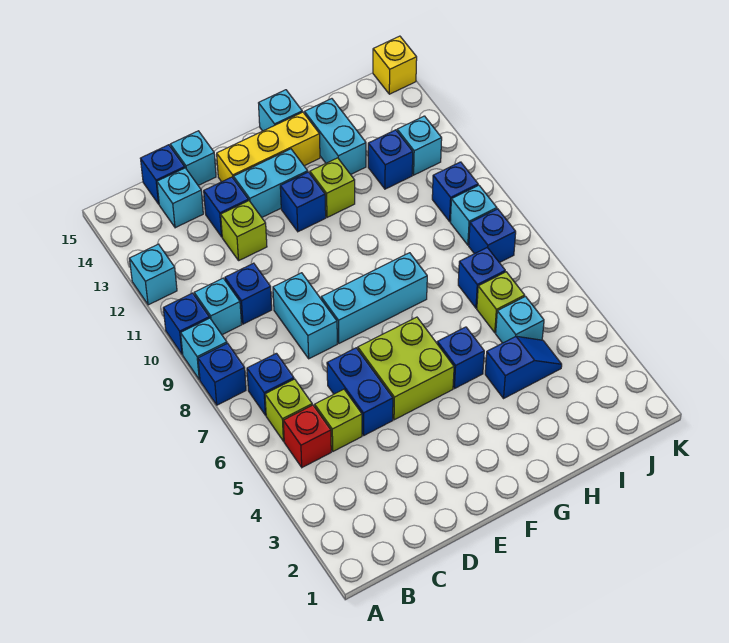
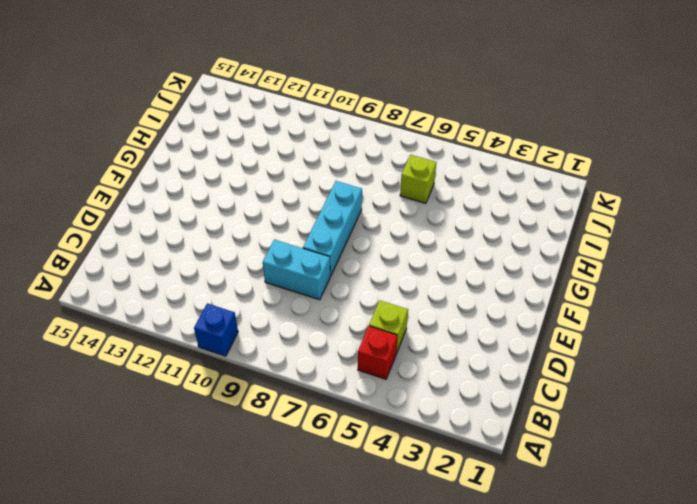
none -> blue brick A8 level 1
none -> cyan brick A9 level 1
none -> cyan brick A12 level 1
none -> lime brick B6 level 1

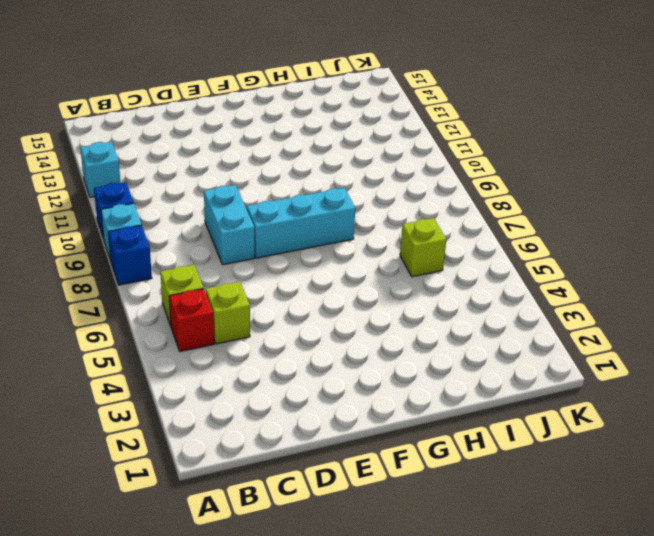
none -> blue brick B7 level 1
none -> cyan brick B10 level 1
none -> blue brick C10 level 1
none -> cyan brick C14 level 1

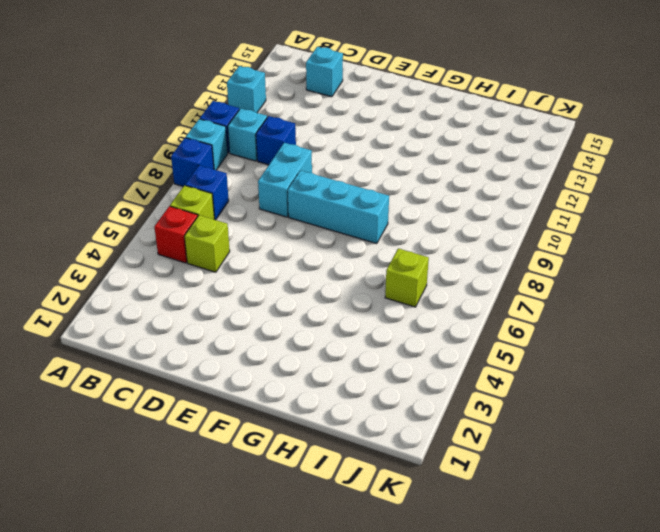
none -> blue brick C15 level 1
none -> blue brick D5:D6 level 1
none -> lime brick D12 level 1
none -> blue brick D13 level 1

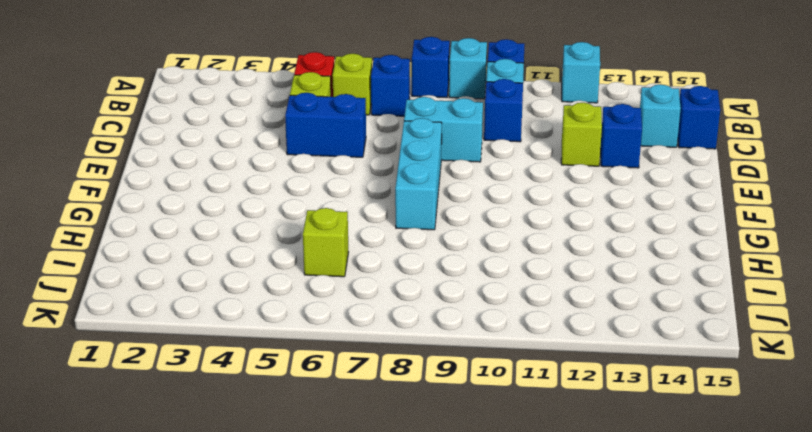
none -> cyan brick D15 level 1
none -> lime brick E5:F6 level 1
none -> cyan brick E13:F13 level 1
none -> yellow brick E14:G14 level 1

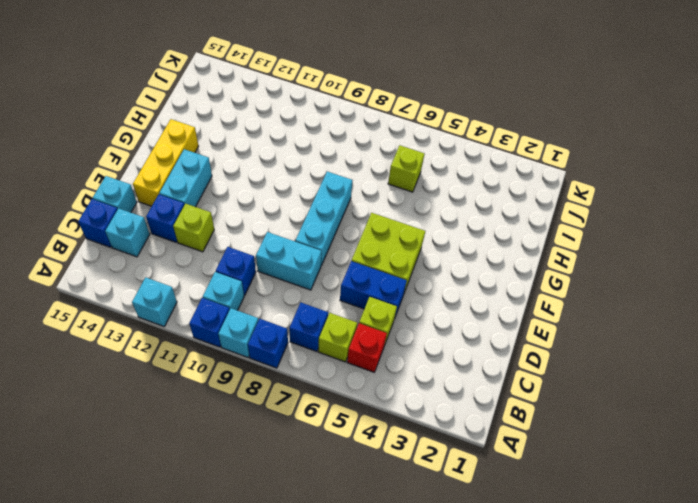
none -> blue brick F12 level 1
none -> blue brick G5 level 1
none -> lime brick G12 level 1
none -> cyan brick G15 level 1

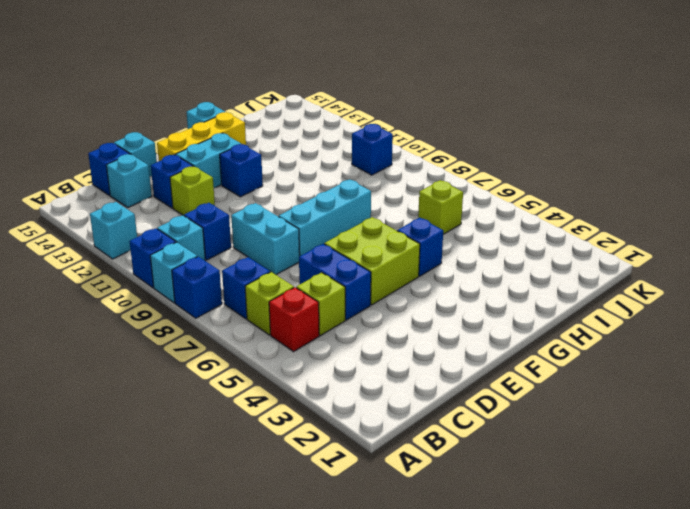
none -> lime brick G12 level 1
none -> blue slope H4:I4 level 1 top H
none -> cyan brick H13:H14 level 1
none -> cyan brick I5 level 1

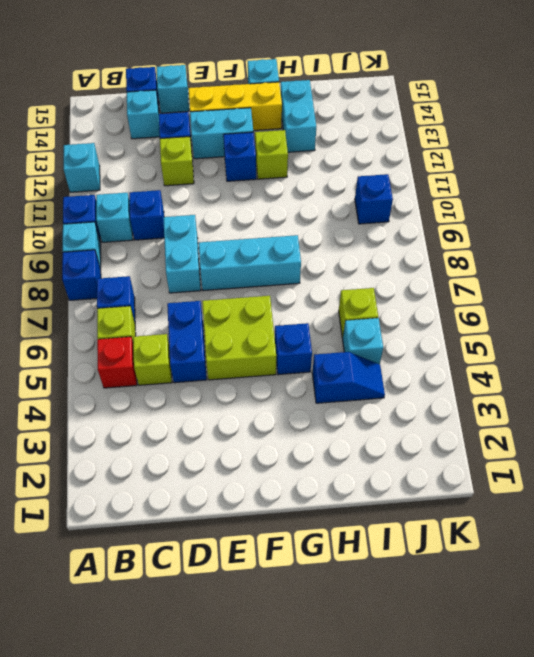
none -> blue brick I7 level 1
none -> blue brick I12 level 1
none -> blue brick J8 level 1
none -> cyan brick J9 level 1

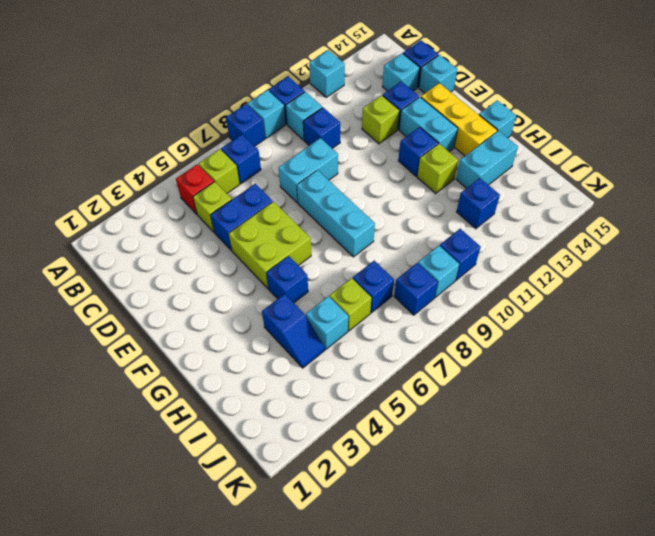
none -> cyan brick J12 level 1
none -> yellow brick K15 level 1

